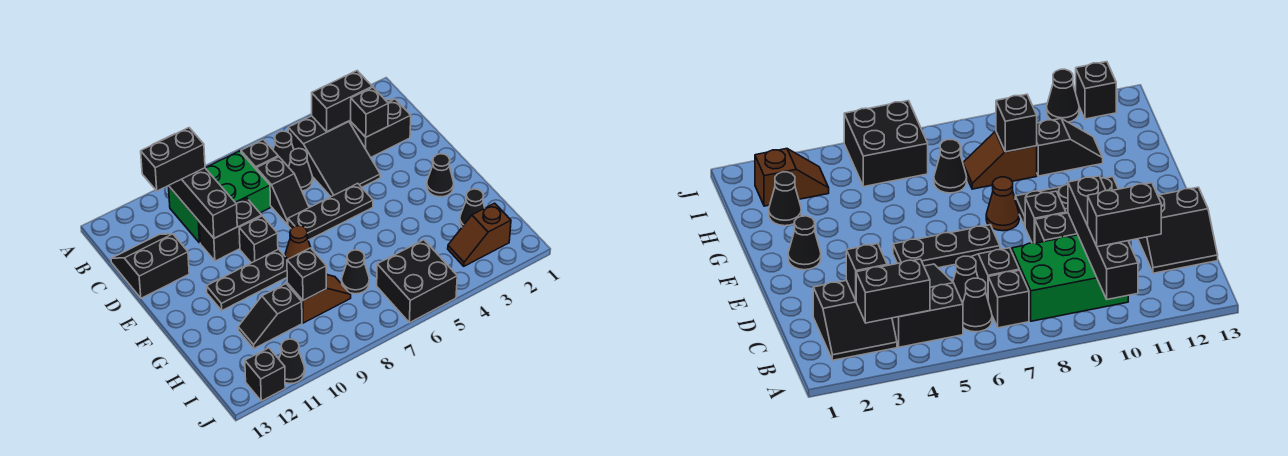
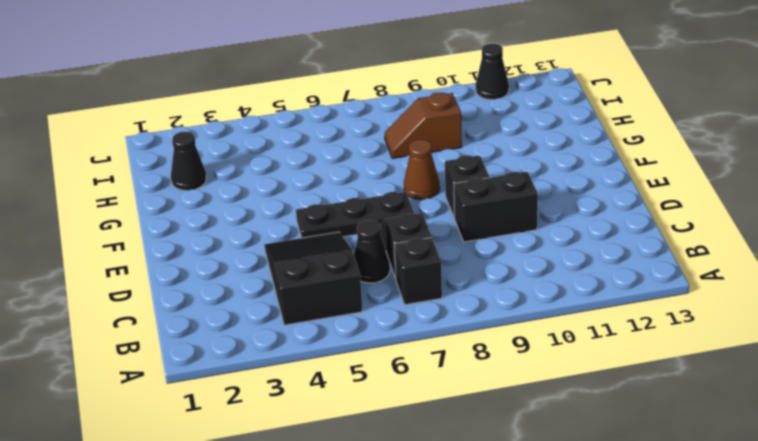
none -> black slope B2:C3 level 1 top C
none -> black cone B6 level 1
none -> green brick B8:C10 level 1

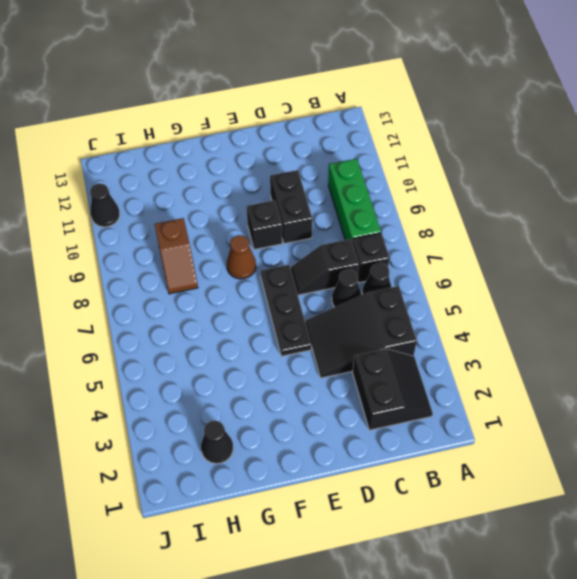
green brick B8:B10 level 1 -> green brick B8:C10 level 1
none -> black slope C12:D13 level 1 top D
none -> black cone F2 level 1
none -> black plate F9:F11 level 1

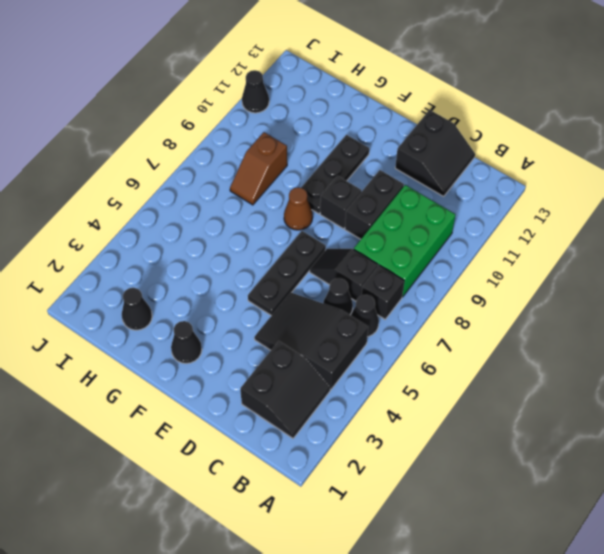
none -> black cone H7 level 1
none -> black slope H10:H11 level 1 top 10
none -> brown slope I2:I3 level 1 top 2

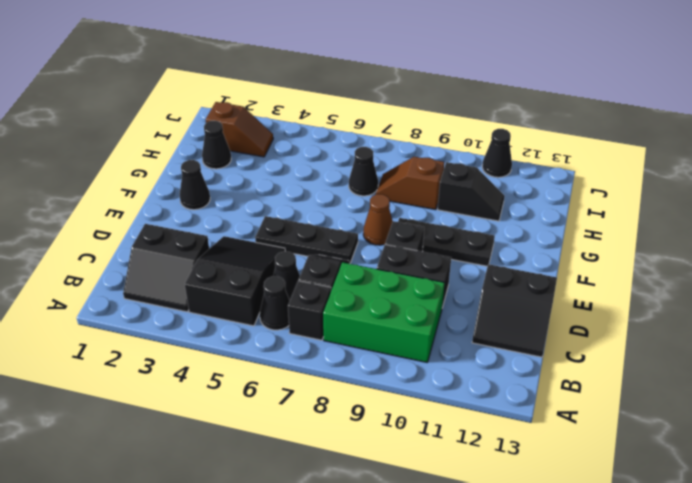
none -> black brick I5:J6 level 1
none -> black brick J12 level 1
none -> black brick A10:D10 level 2

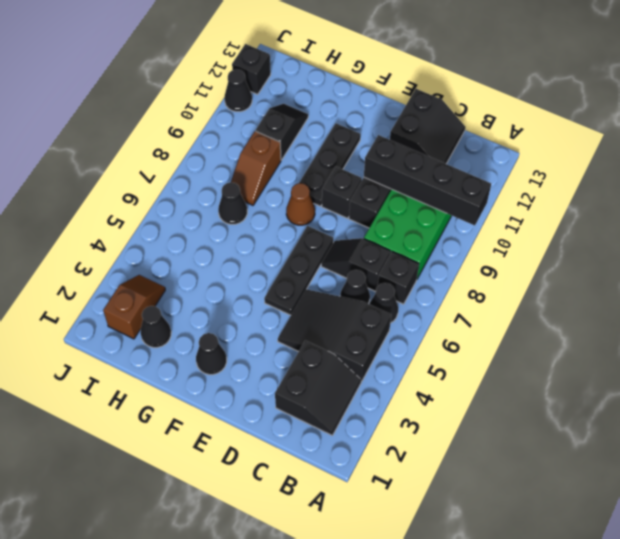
none -> black brick I5:J6 level 1
none -> black brick B3:B4 level 2
none -> black brick C3 level 2

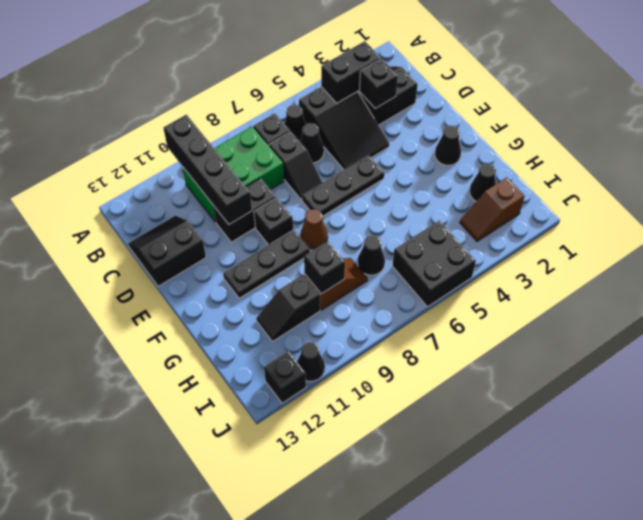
none -> black brick B10:B11 level 3

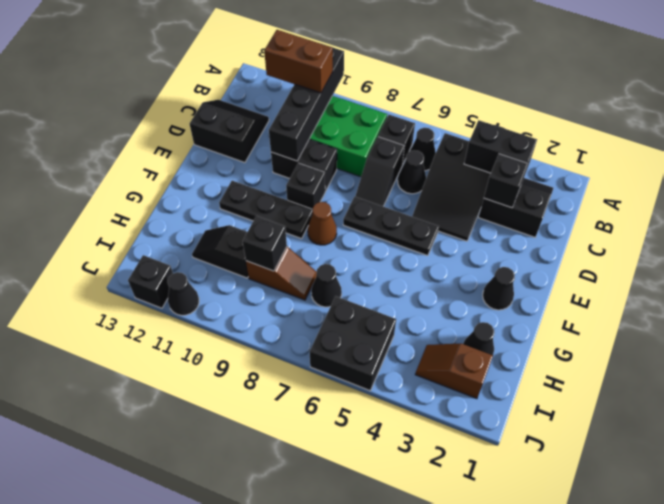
brown brick B10:B11 level 3 -> black brick B10:B11 level 3

